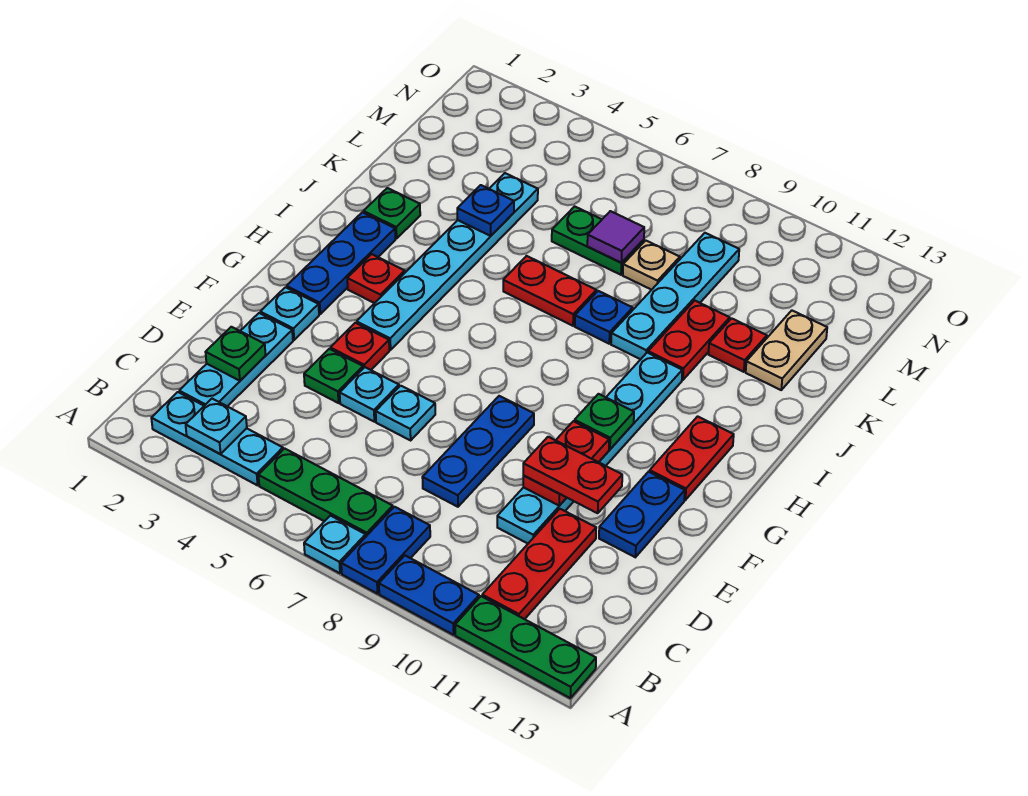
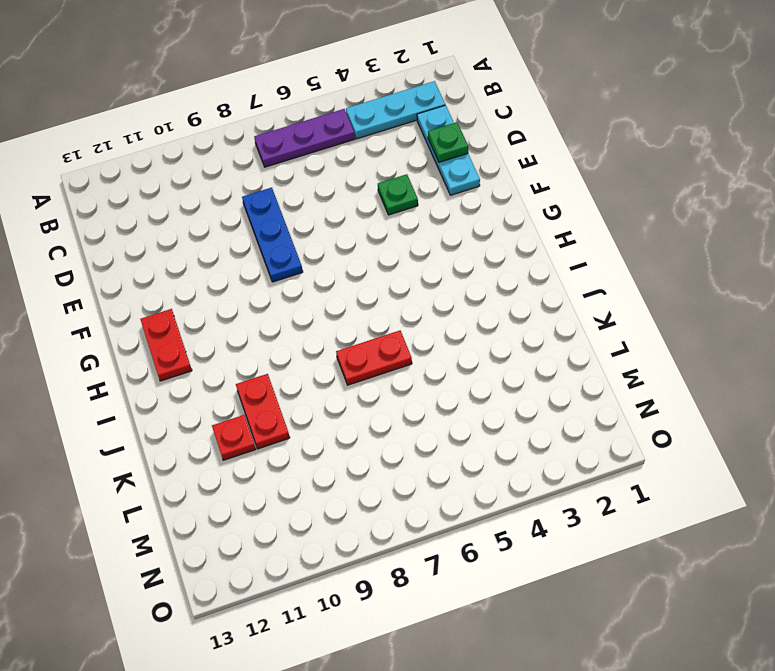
purple plate B5:B7 level 1 -> green plate B5:B7 level 1
none -> cyan plate A7 level 1
none -> blue plate A8:B8 level 1
none -> blue plate A9:A10 level 1
none -> green plate A11:A13 level 1

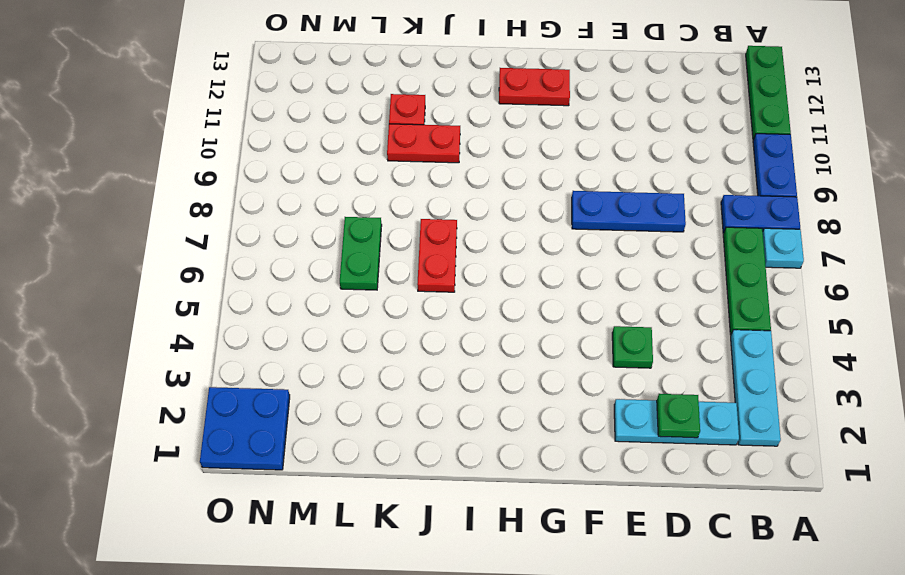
blue plate N1:O2 level 1 -> none
none -> red plate B11:D11 level 1
none -> cyan plate D10:I10 level 1
none -> cyan plate E5 level 1
none -> cyan plate E6 level 1

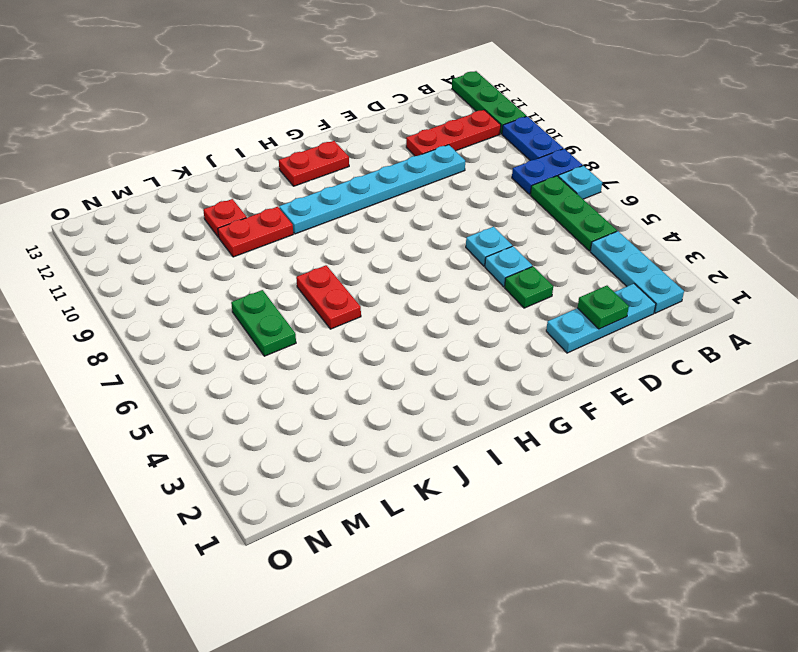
none -> blue plate D8:F8 level 1
none -> blue plate E12:F12 level 1
none -> cyan plate F2 level 1
none -> red plate F4 level 1

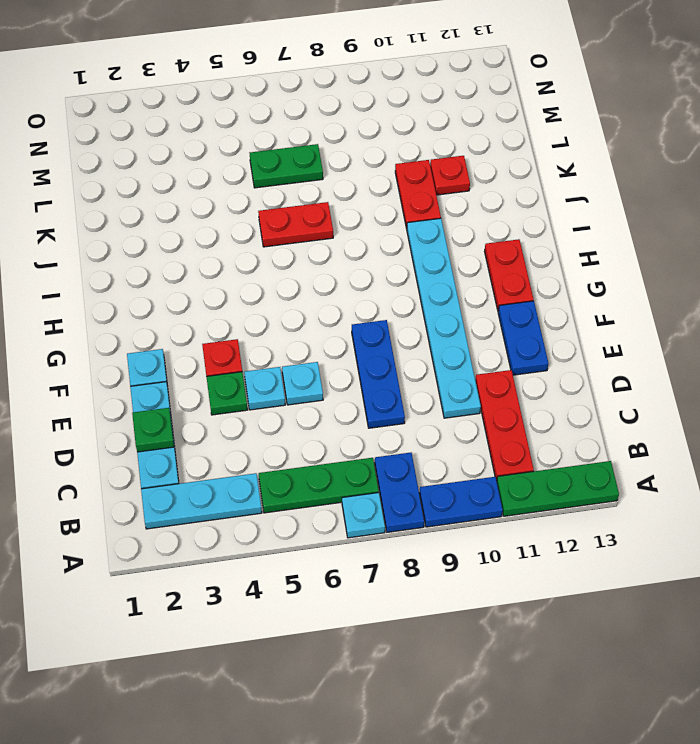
none -> blue plate G2:I2 level 1
none -> cyan plate G4:L4 level 1
none -> red plate H3 level 1
none -> green plate J2 level 1

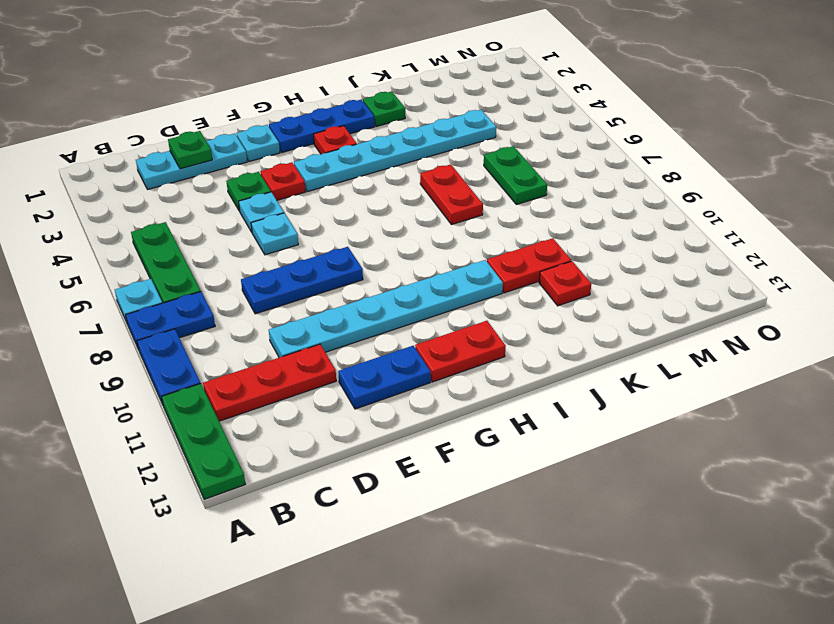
none -> cyan plate B2:B4 level 1
none -> blue plate J8 level 1
none -> cyan plate J9:M9 level 1
none -> tan plate K12:L12 level 1

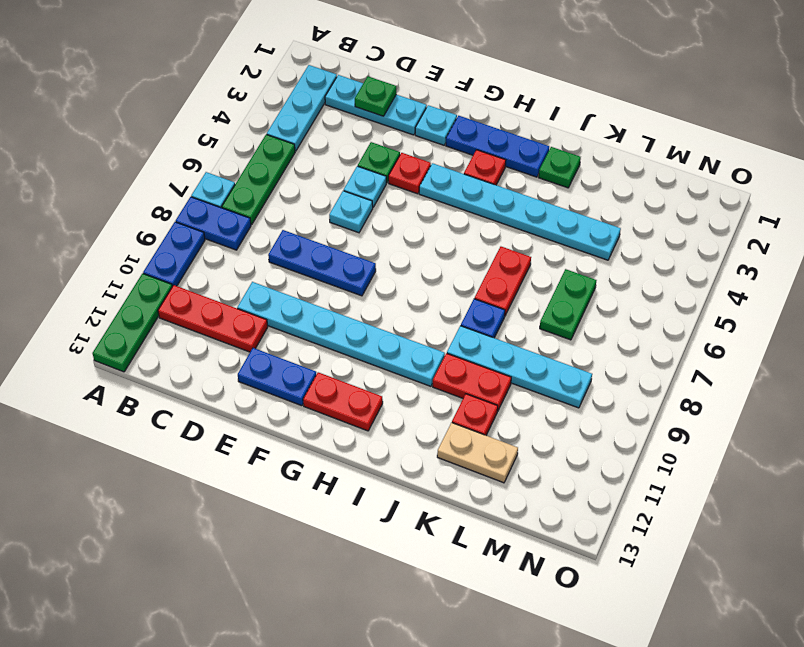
none -> tan plate L8 level 1
none -> cyan plate B3 level 2
none -> red plate E10:F10 level 2
none -> green plate G10 level 2

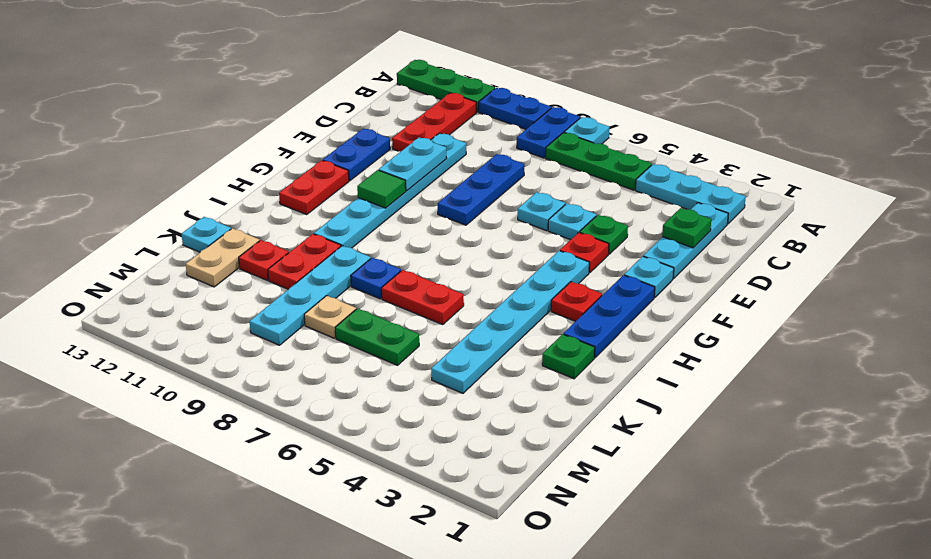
cyan plate E10:F10 level 2 -> red plate E10:F10 level 2
green tile G10 level 2 -> green plate G10 level 2
cyan plate K13 level 1 -> cyan plate B3 level 2
none -> blue plate K4 level 2
none -> purple tile L7 level 2
none -> red plate E10:E11 level 3

